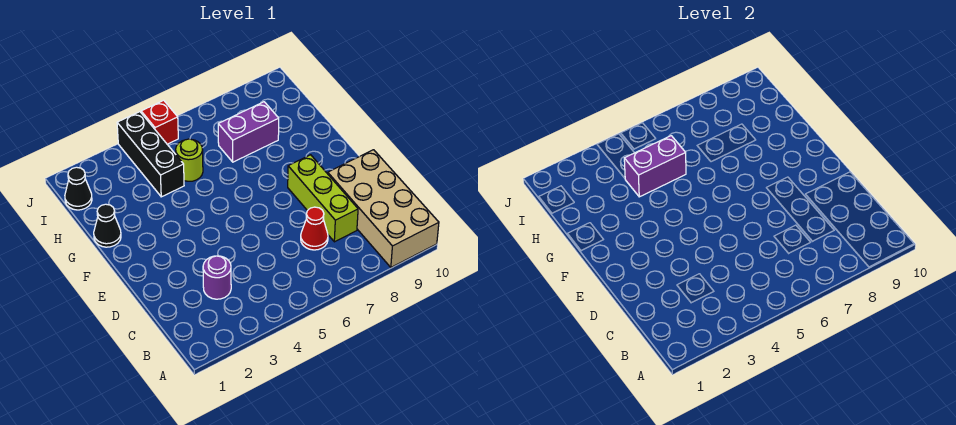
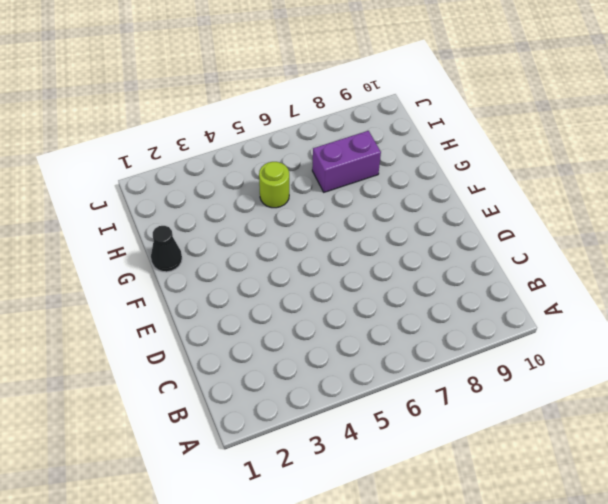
none -> tan brick A9:D10 level 1
none -> purple round brick C3 level 1

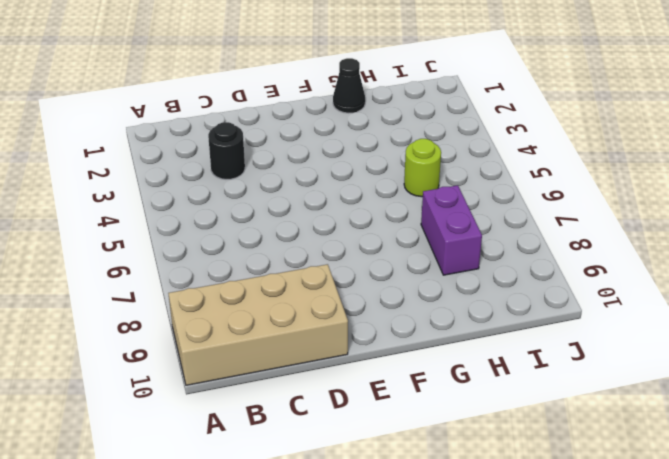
black round brick C3 level 1 -> purple round brick C3 level 1
none -> red cone C7 level 1
none -> lime brick C8:E8 level 1

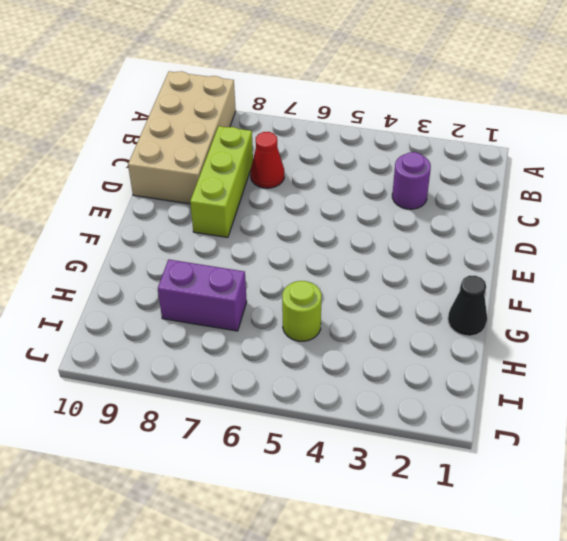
none -> black brick H4:J4 level 1
none -> black cone I1 level 1

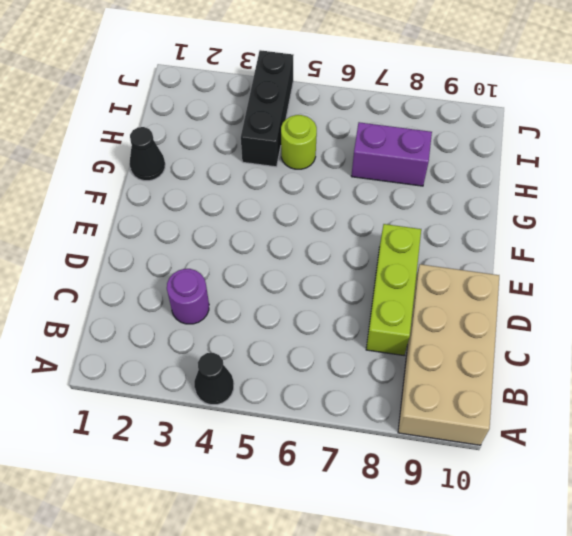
black cone A4 level 1 -> black cone I1 level 1
none -> red cone C7 level 1
none -> red brick J5 level 1

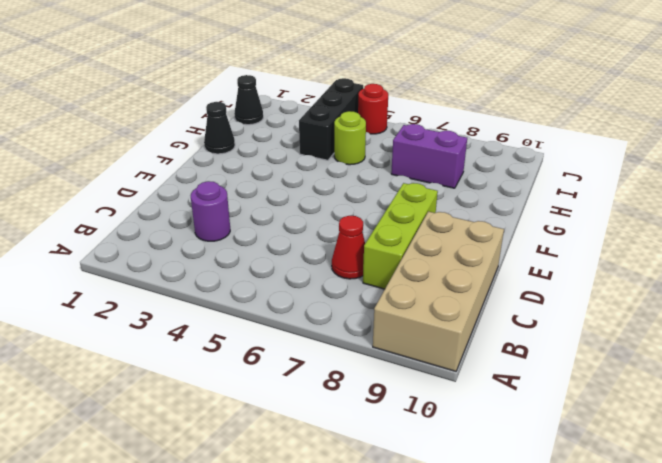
red round brick J5 level 1 -> red brick J5 level 1
none -> purple brick H4:H5 level 2

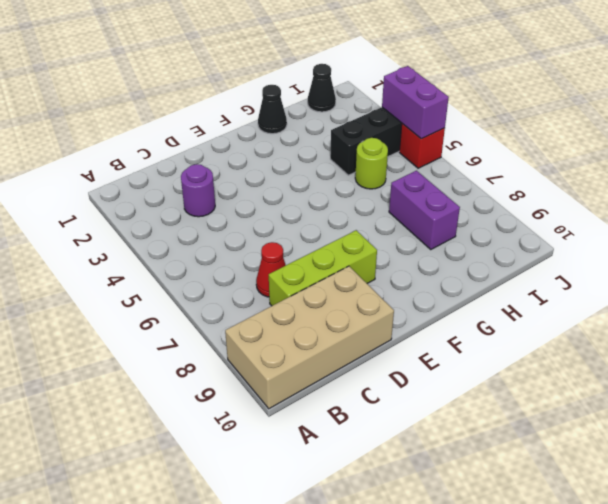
purple brick J4:J5 level 2 -> purple brick H4:H5 level 2

